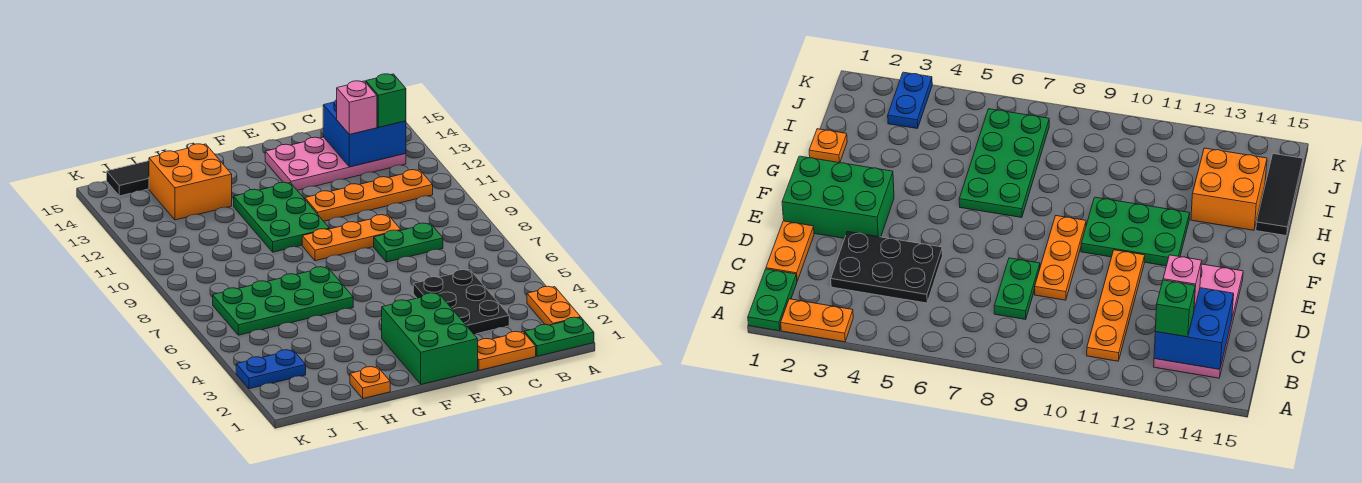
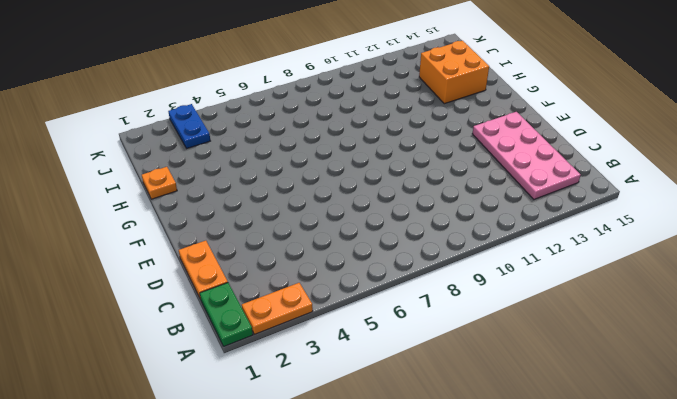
none -> orange plate B11:E11 level 1
none -> black plate C3:D5 level 1
none -> green plate C8:D8 level 1

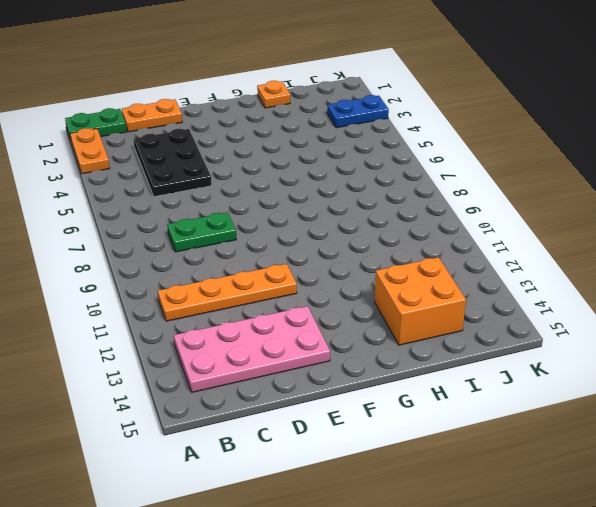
none -> orange plate D9:F9 level 1
none -> green brick E1:F3 level 1
none -> green plate F10:G12 level 1

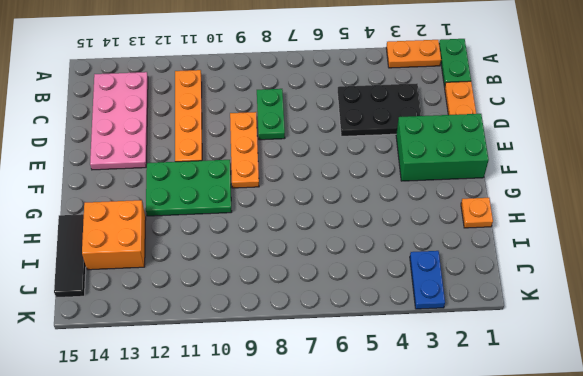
none -> green plate G6:J7 level 1
none -> blue brick B13:C14 level 2
none -> green brick B13 level 3

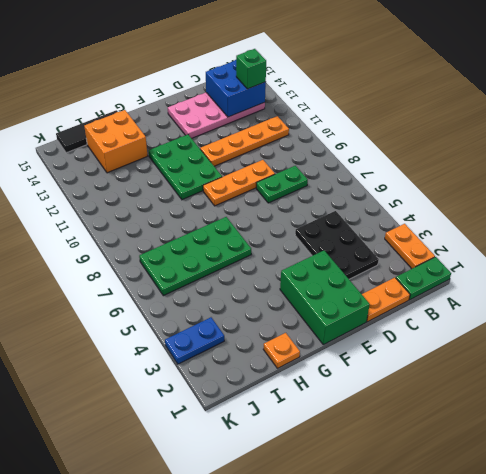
none -> pink brick C13 level 3

